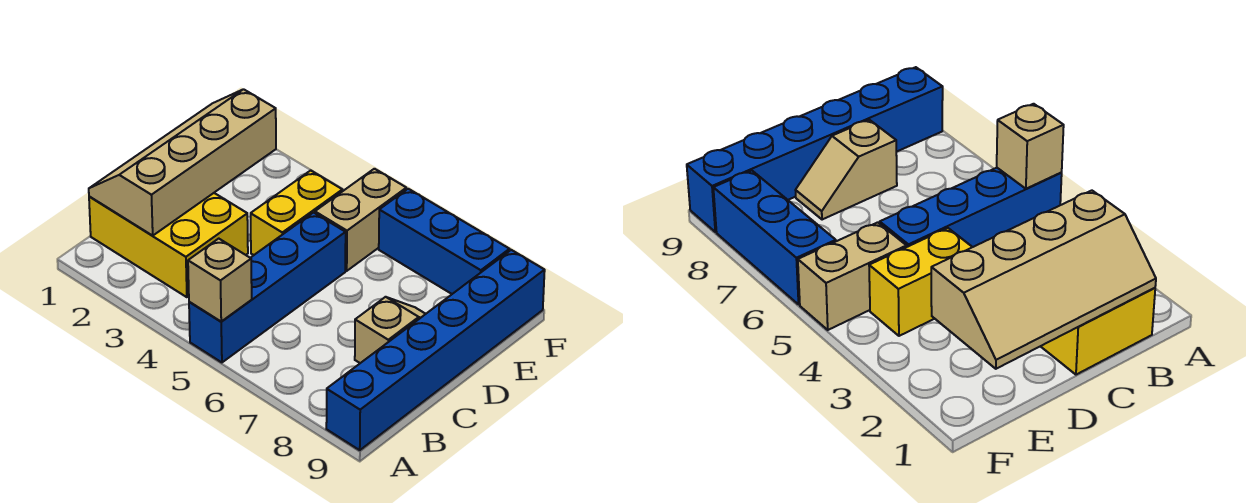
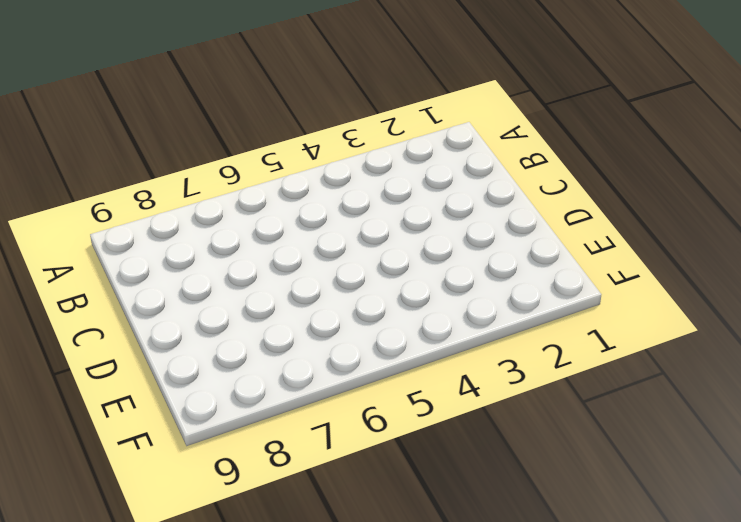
none -> blue brick A5:D5 level 1
none -> blue brick A9:F9 level 1

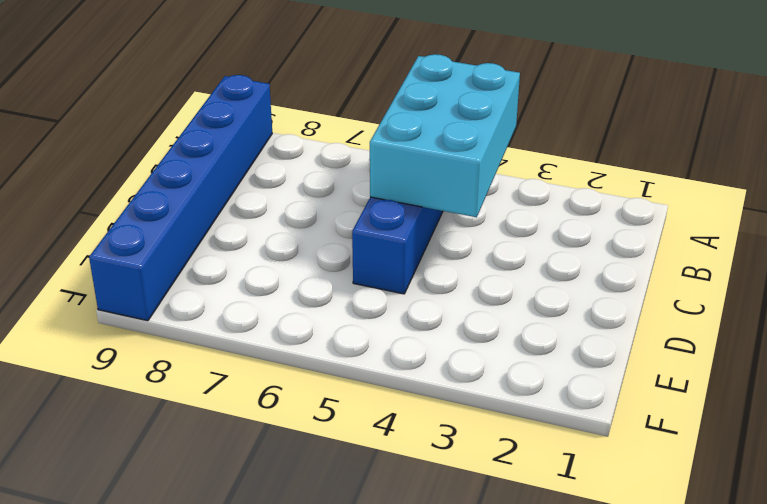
cyan brick A4:C5 level 2 -> tan brick A5 level 2
none -> yellow brick B1:C3 level 1
none -> tan slope C8:D8 level 1 top C

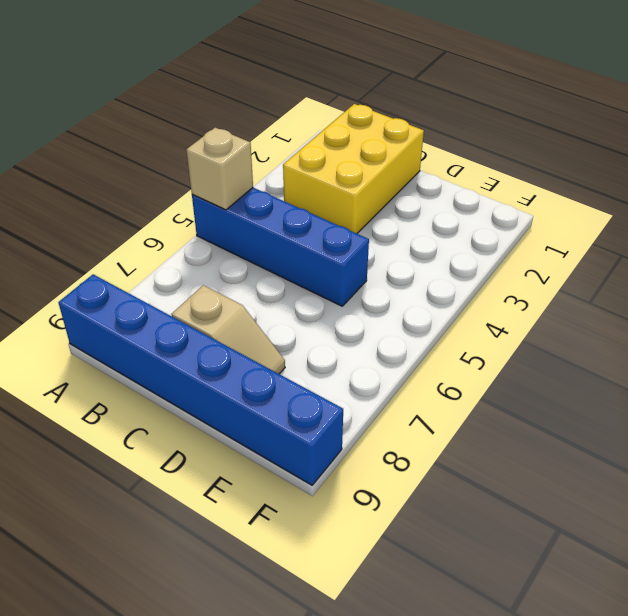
none -> yellow brick D4:E4 level 1
none -> tan brick E5:F5 level 1

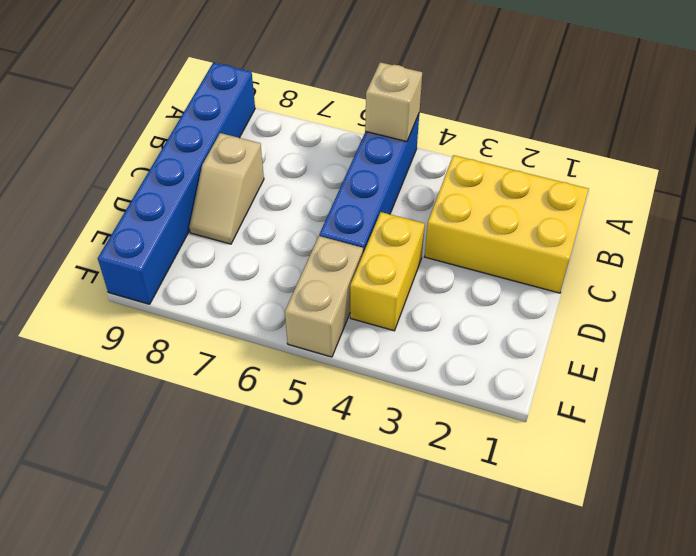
none -> blue brick F6:F8 level 1
none -> tan slope B1:E2 level 2 top 2

